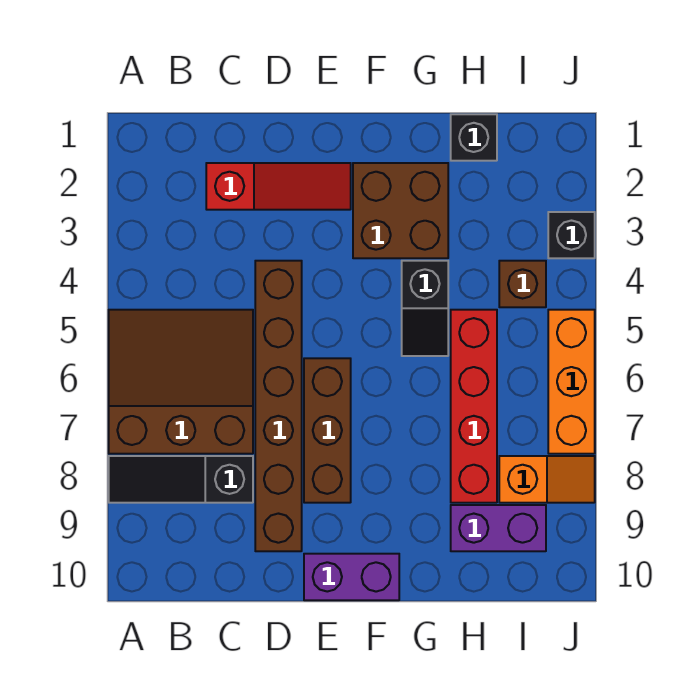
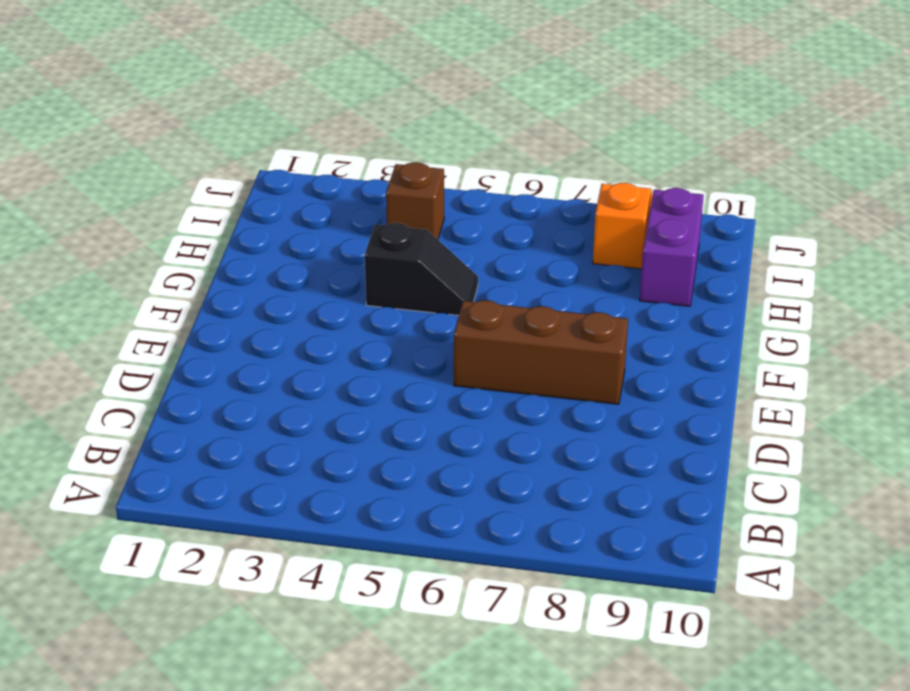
none -> brown slope A5:C7 level 1 top 7
none -> black slope A8:C8 level 1 top C
none -> red slope C2:E2 level 1 top C

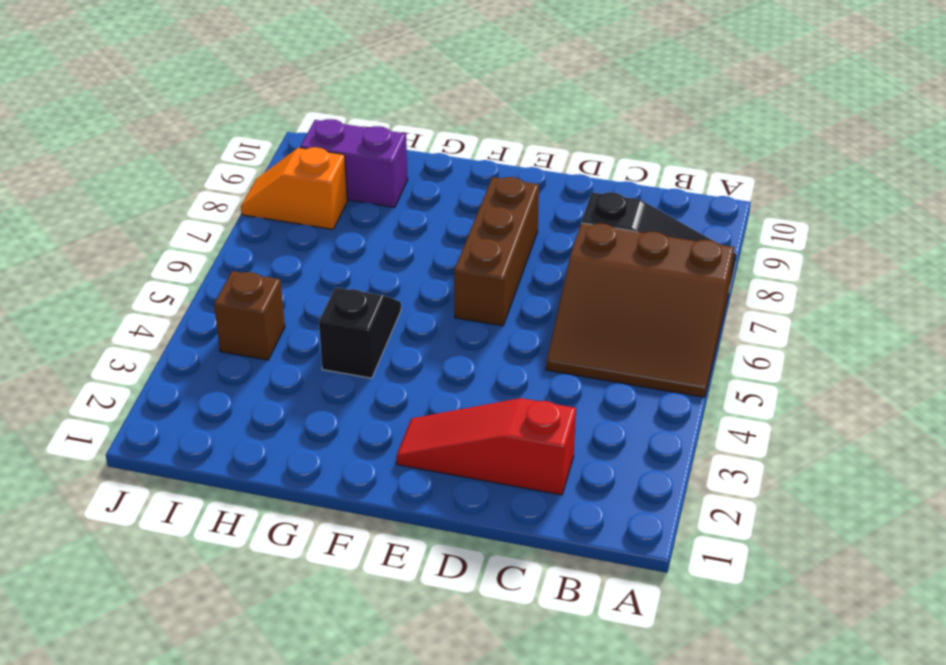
none -> brown brick D4:D9 level 1
none -> purple brick E10:F10 level 1
none -> brown brick F2:G3 level 1

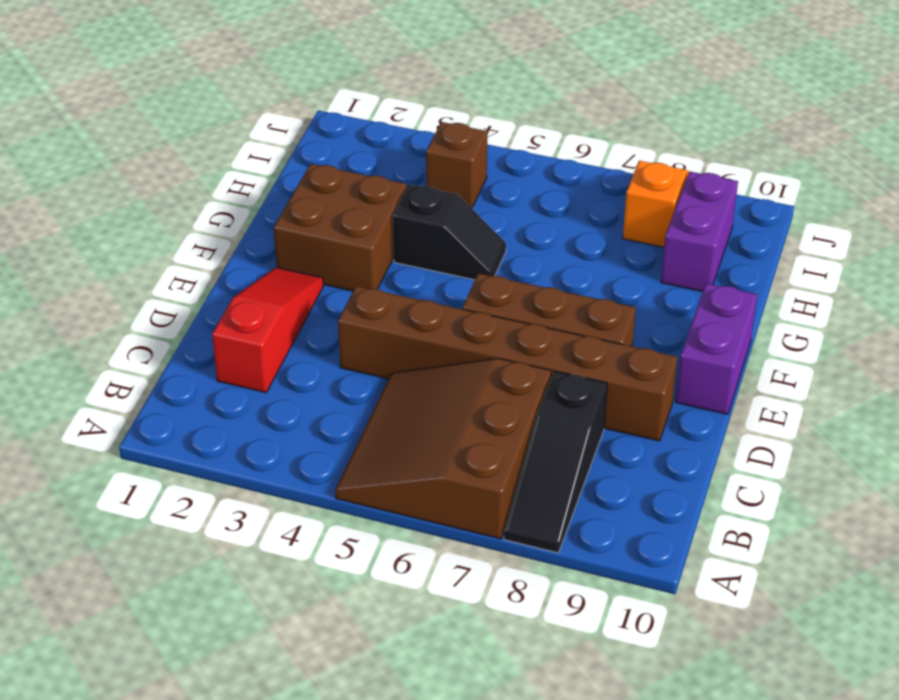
none -> black brick H1 level 1
none -> red brick H5:H8 level 1
none -> black brick J3 level 1

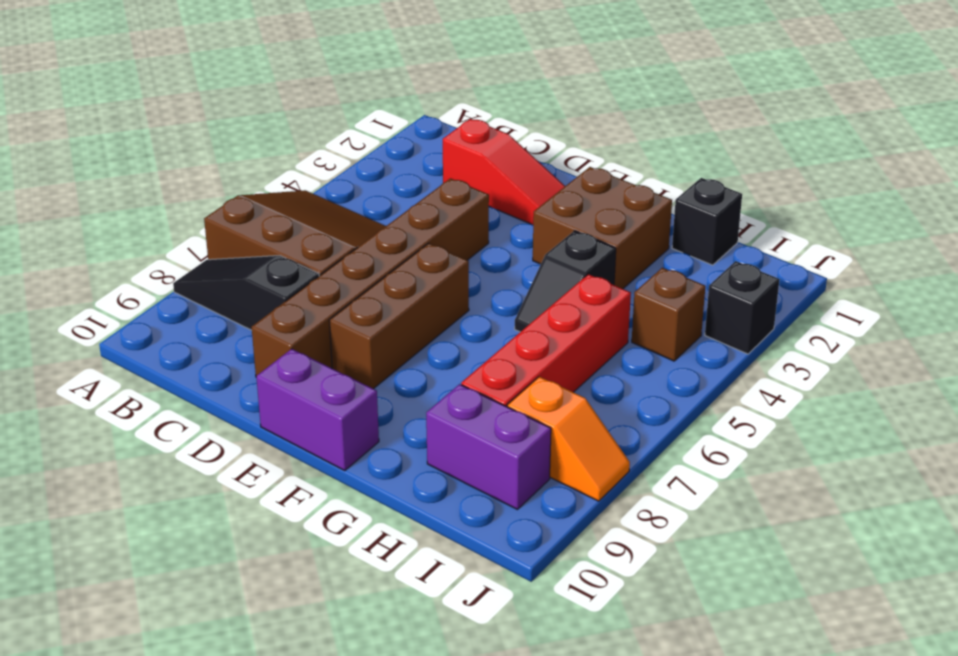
none -> orange brick J5:J7 level 1

